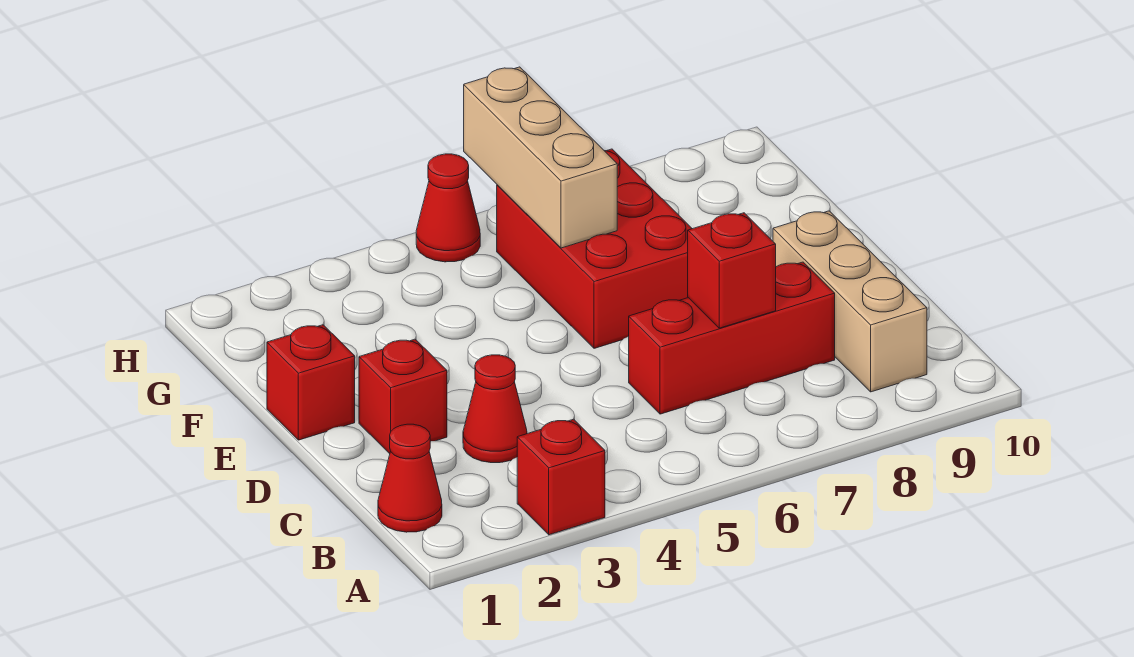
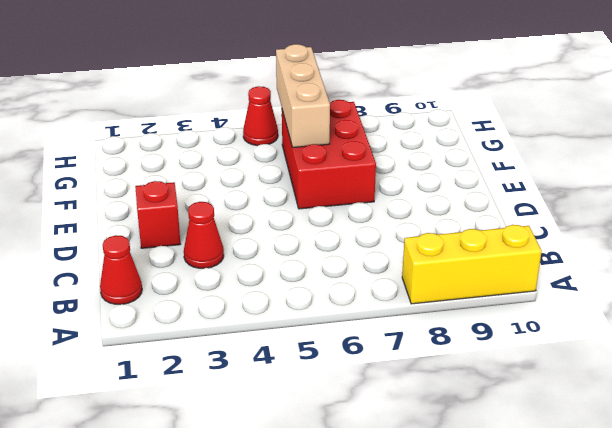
yellow brick A8:A10 level 1 -> none
none -> red brick A3 level 1
none -> tan brick B9:D9 level 1

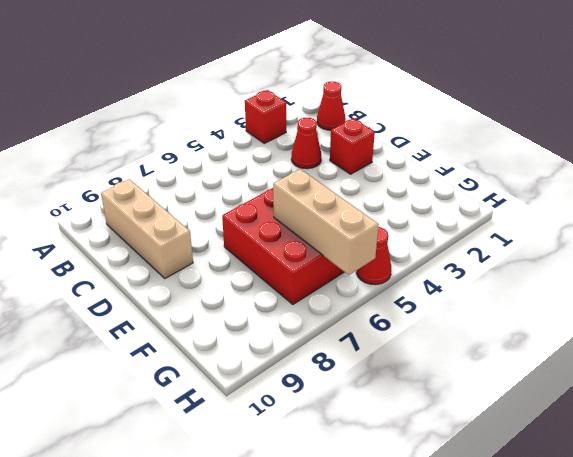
none -> red brick C6:C8 level 1
none -> red brick E1 level 1

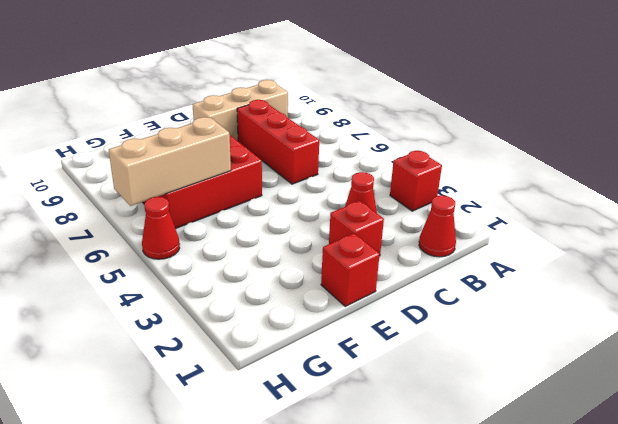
none -> red brick C7 level 2

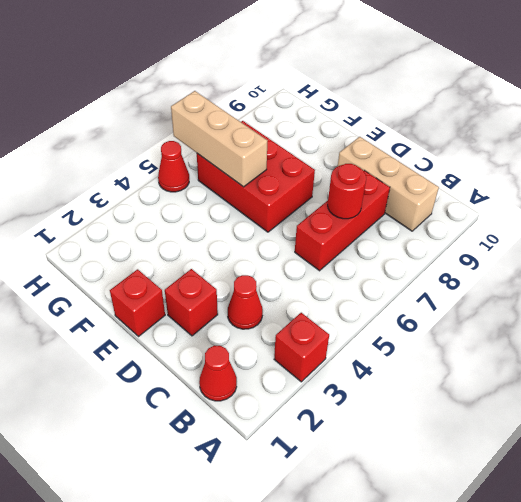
red round brick C7 level 2 -> red brick C7 level 2

